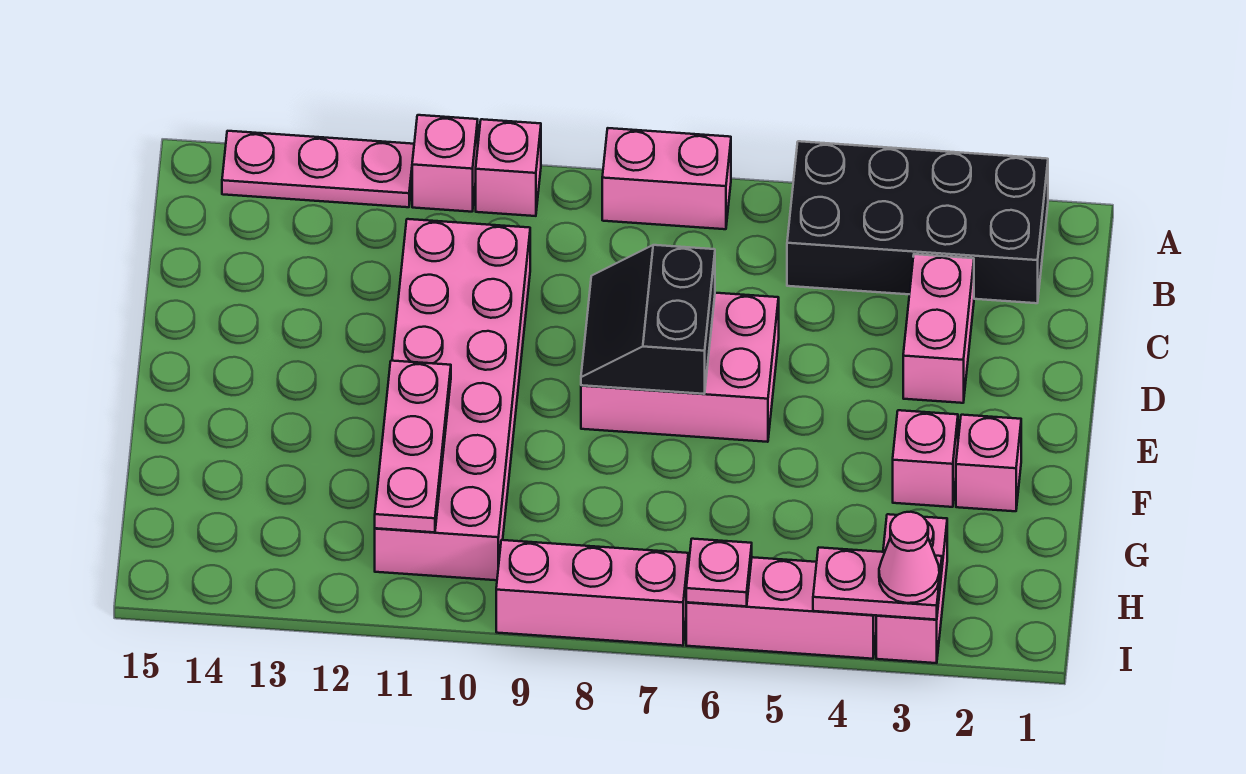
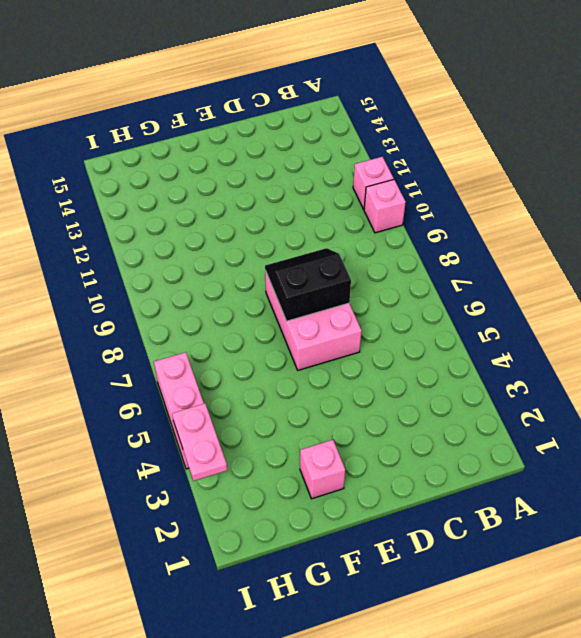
none -> black brick A2:B5 level 1
none -> pink brick A7:A8 level 1
none -> pink plate A12:A14 level 1

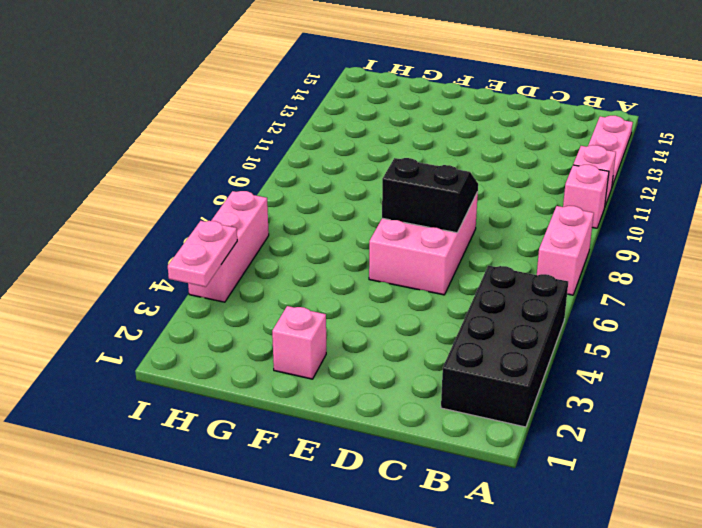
none -> pink brick C3:D3 level 1
none -> pink brick C10:H11 level 1
none -> pink brick F3 level 1

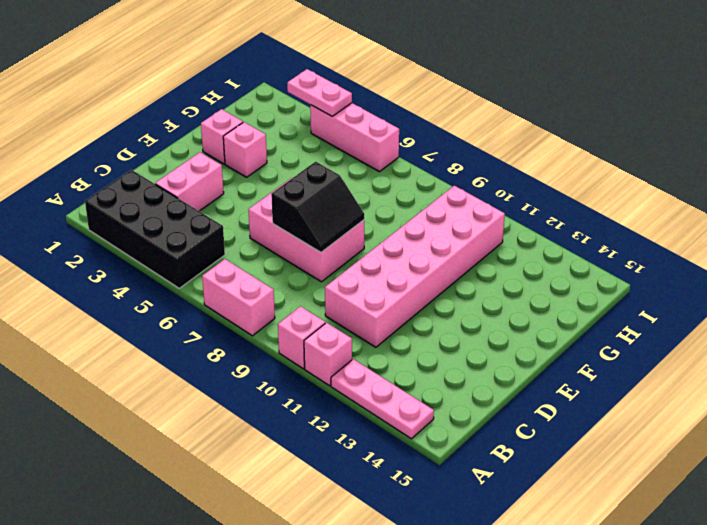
none -> pink brick H3:I3 level 1
none -> pink brick I7:I9 level 1
none -> pink plate F11:H11 level 2

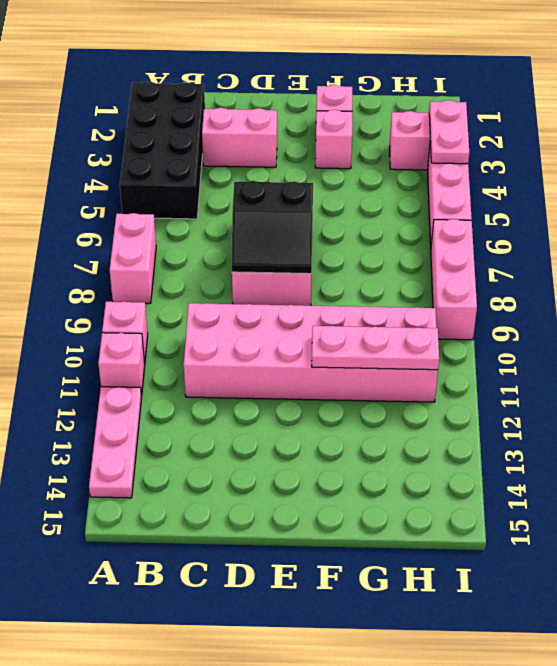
none -> pink plate I6 level 2
none -> pink cone I3 level 3

